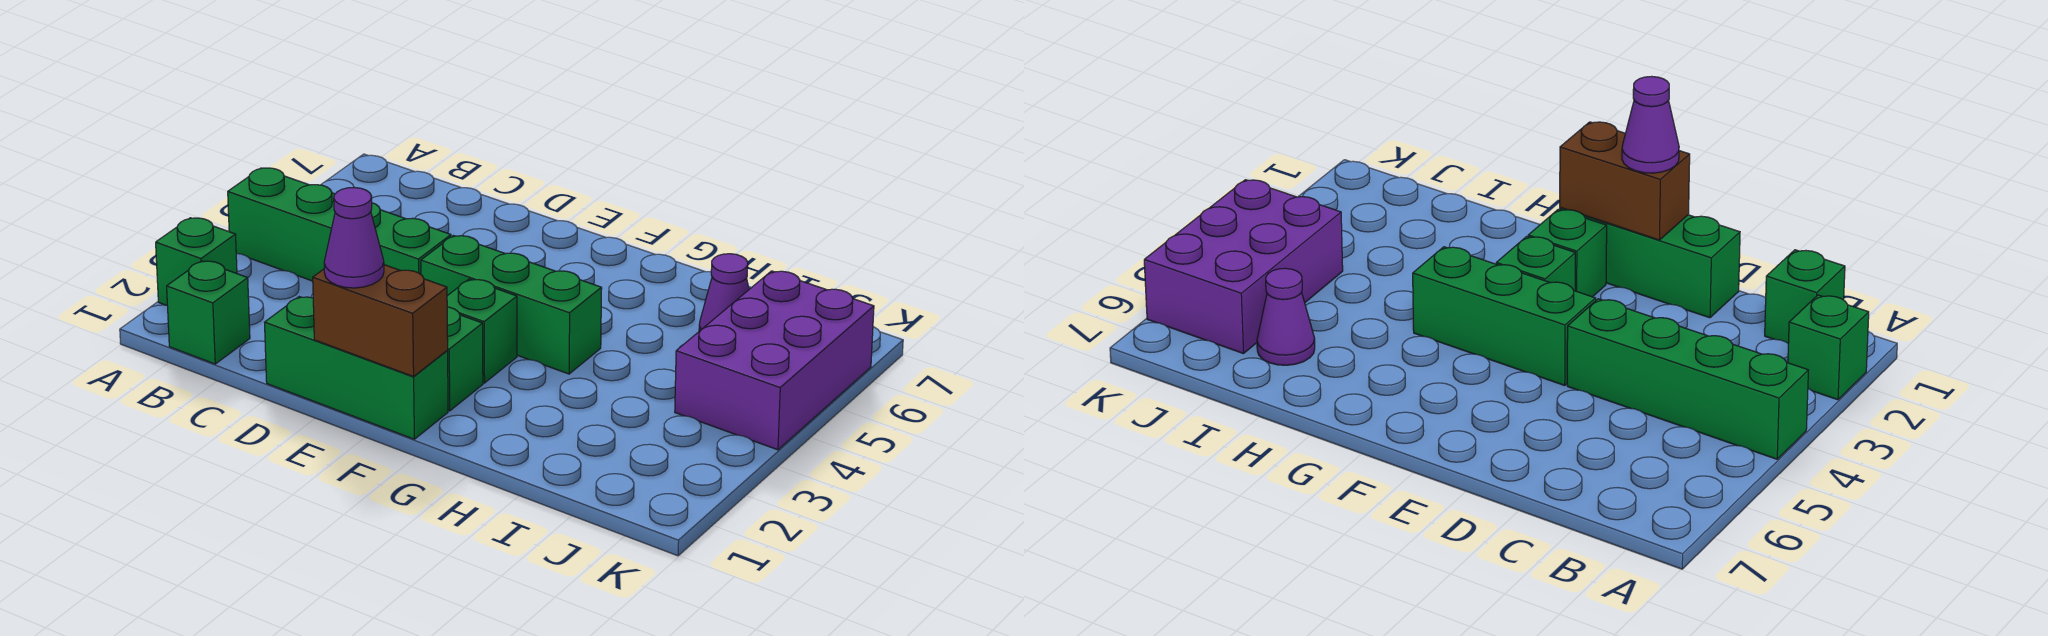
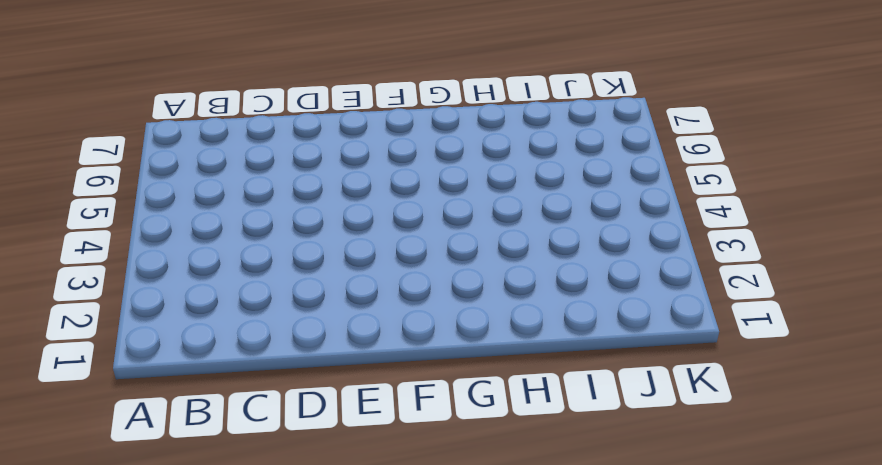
none -> green brick A2 level 1
none -> green brick A4:D4 level 1

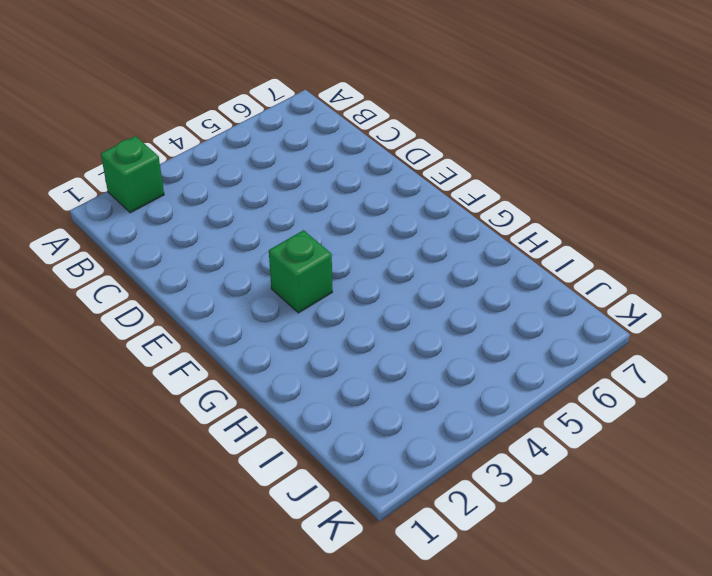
none -> green brick A4:D4 level 1
none -> green brick B1 level 1

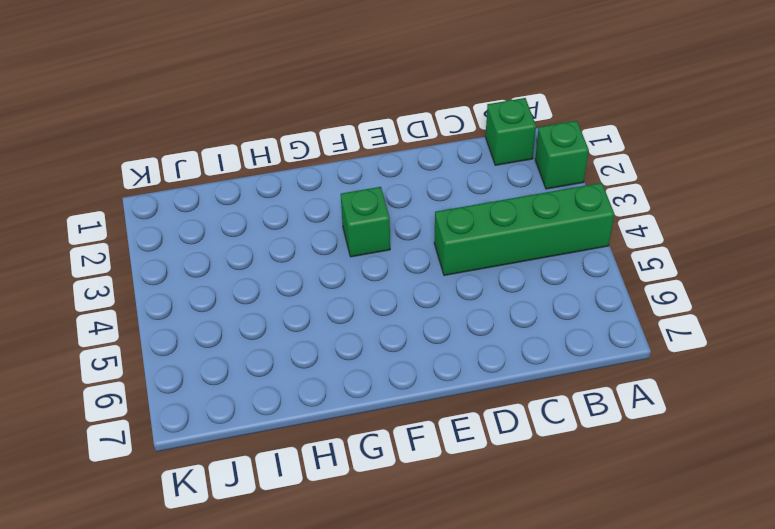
none -> green brick D1:F1 level 1
none -> green brick E4:G4 level 1

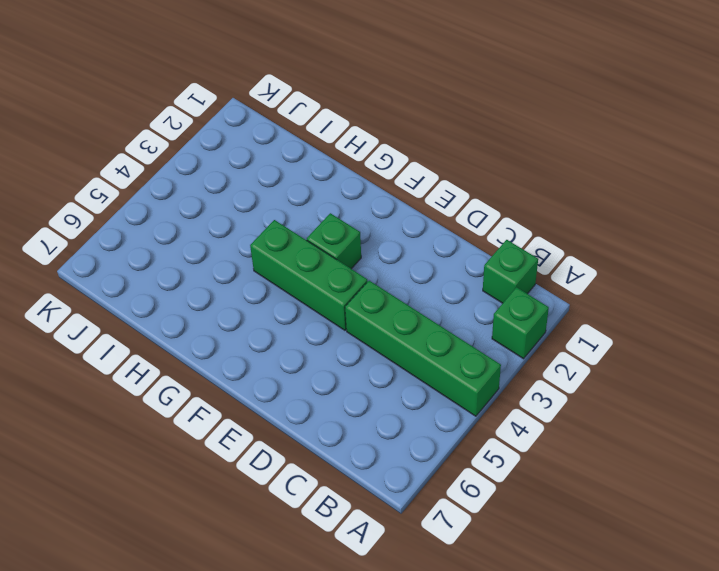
none -> green brick D1:F1 level 1
none -> green brick F2 level 1

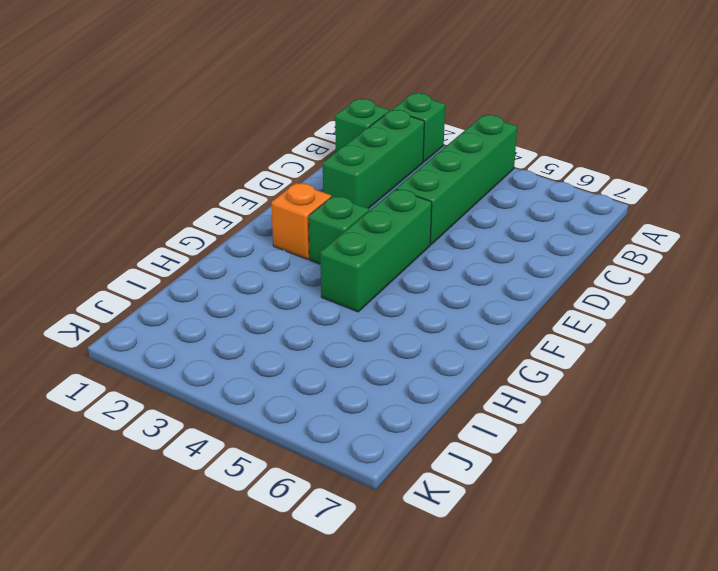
green brick B2:D2 level 1 -> green brick D1:F1 level 1
orange brick F2 level 1 -> green brick F2 level 1
none -> purple cone I6 level 1
none -> purple brick J4:K6 level 1

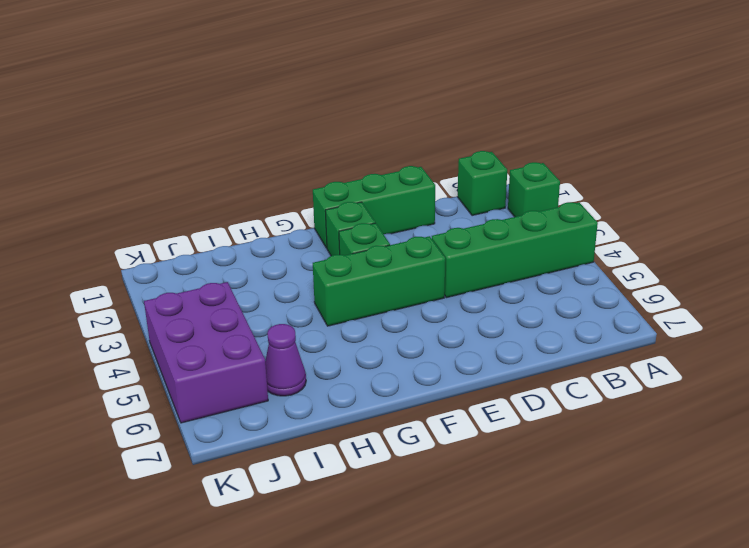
none -> brown brick E1:F1 level 2
none -> purple cone E1 level 3

